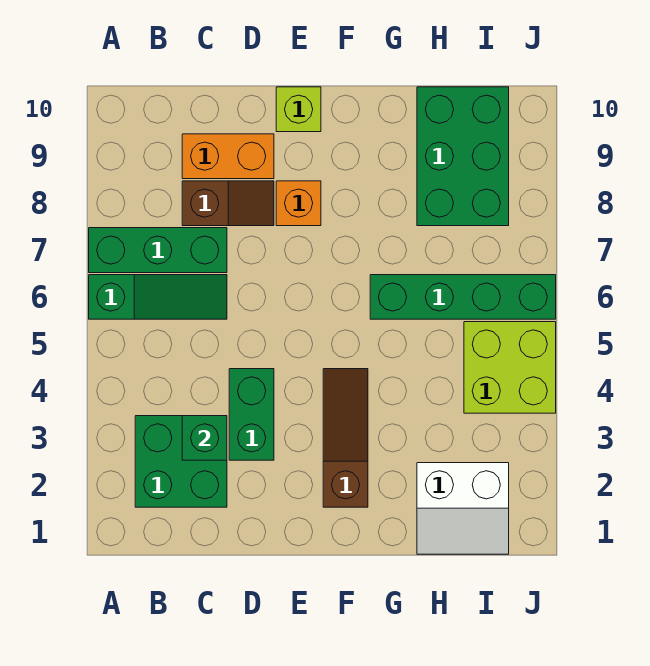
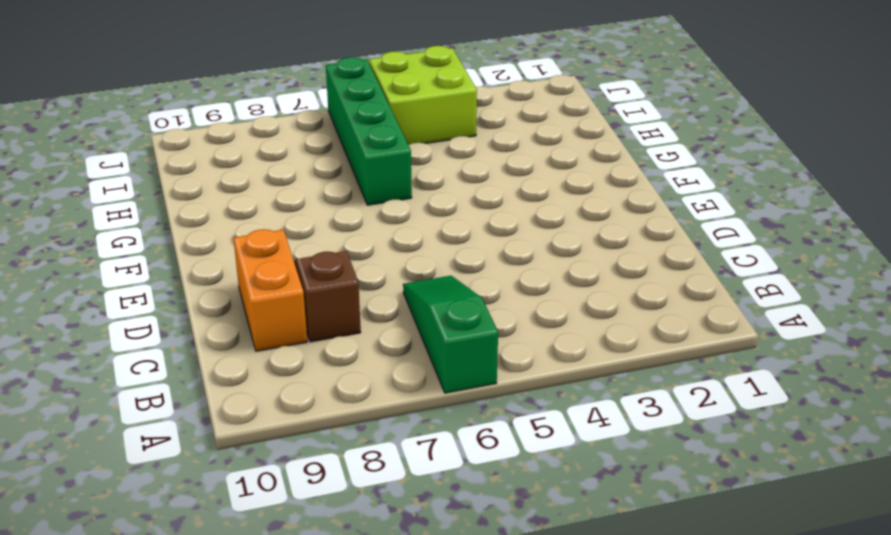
none -> green brick A7:C7 level 1
none -> green brick B2:C3 level 1
none -> green brick D3:D4 level 1

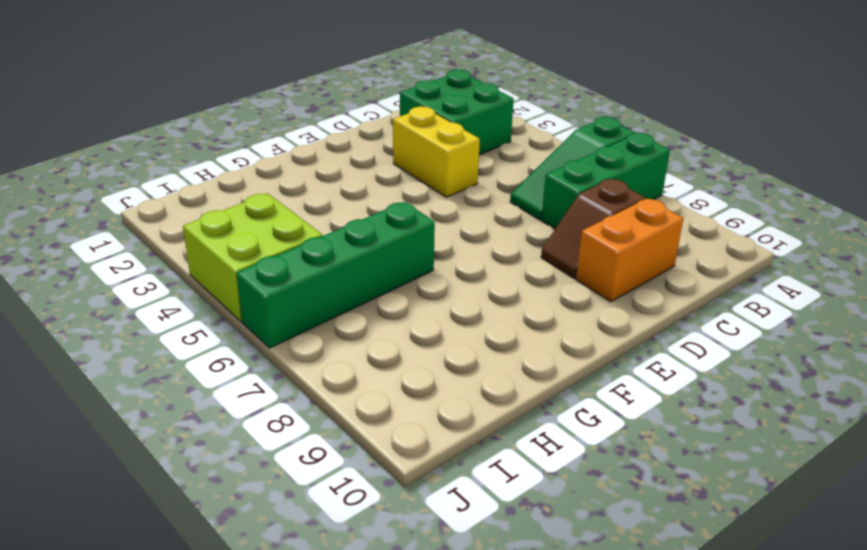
yellow brick D3:D4 level 1 -> green brick D3:D4 level 1
none -> orange brick E8 level 1
none -> lime brick E10 level 1
none -> brown slope F2:F4 level 1 top 2

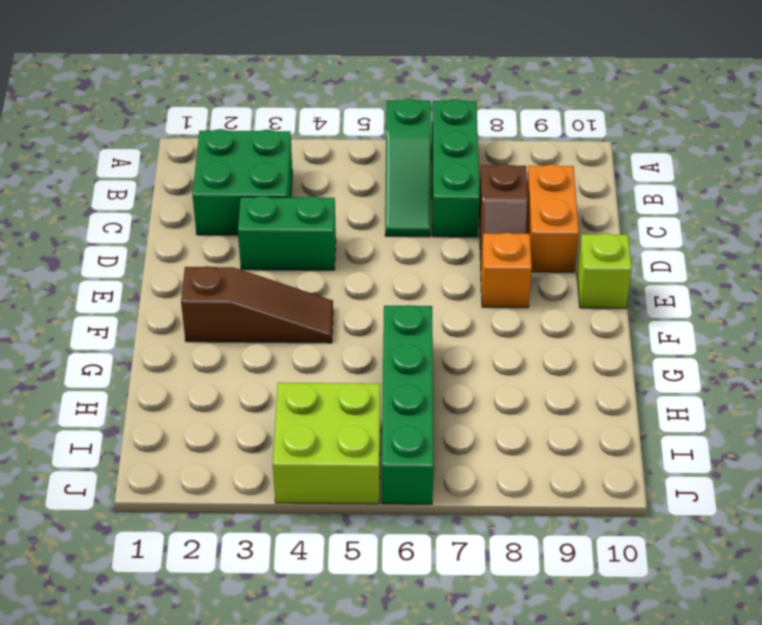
none -> white slope H1:I2 level 1 top 2
none -> green brick H8:I10 level 1
none -> green brick C3 level 2

